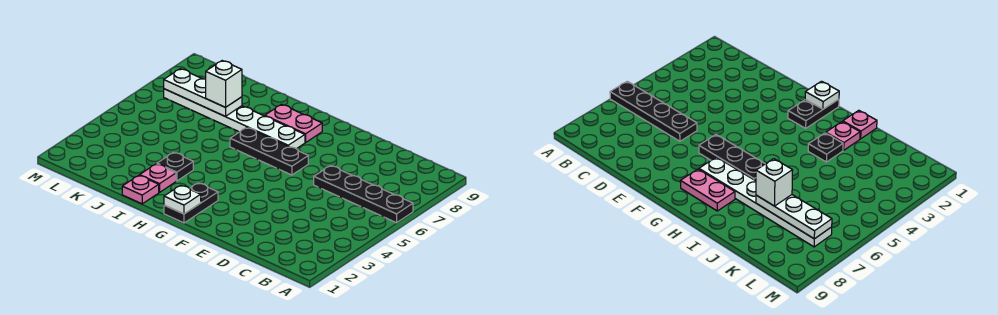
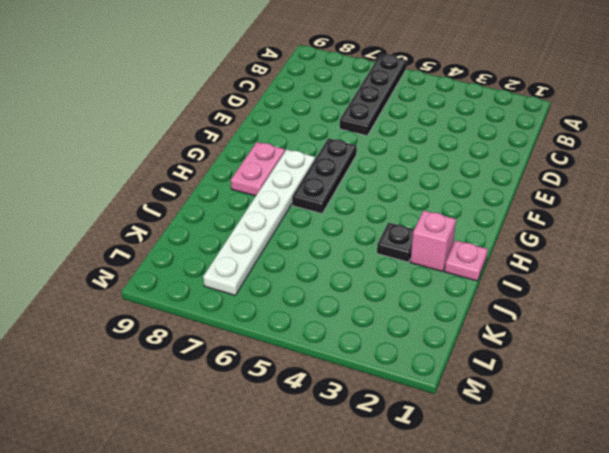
pink brick I2 level 1 -> pink plate I2 level 1
none -> black plate G1:G2 level 1
none -> white plate G1 level 2

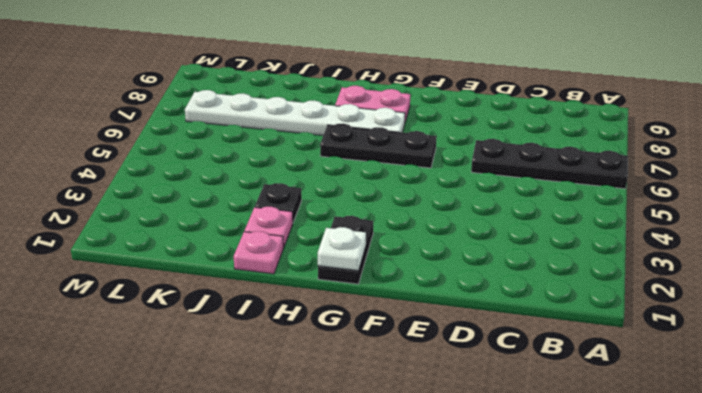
none -> white plate J7:L7 level 2
none -> white brick J7 level 3

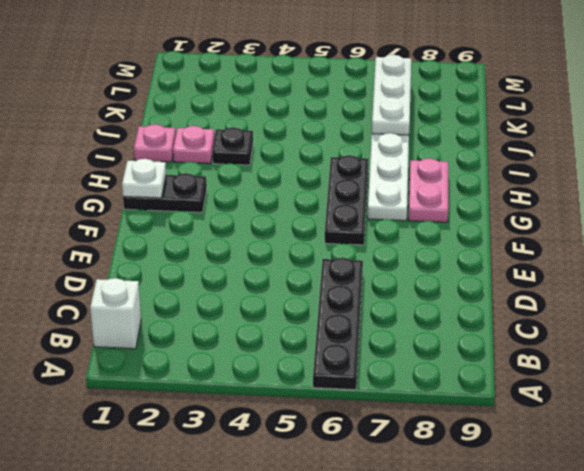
white brick B1 level 1 -> white brick J7 level 3

